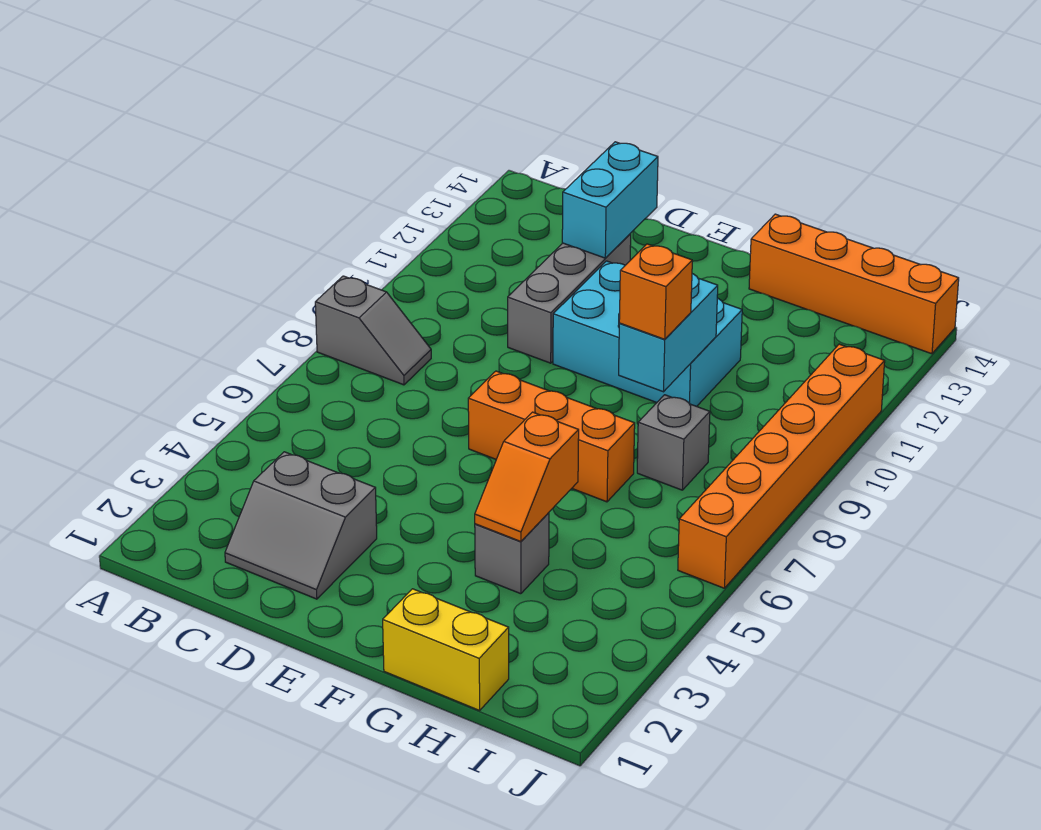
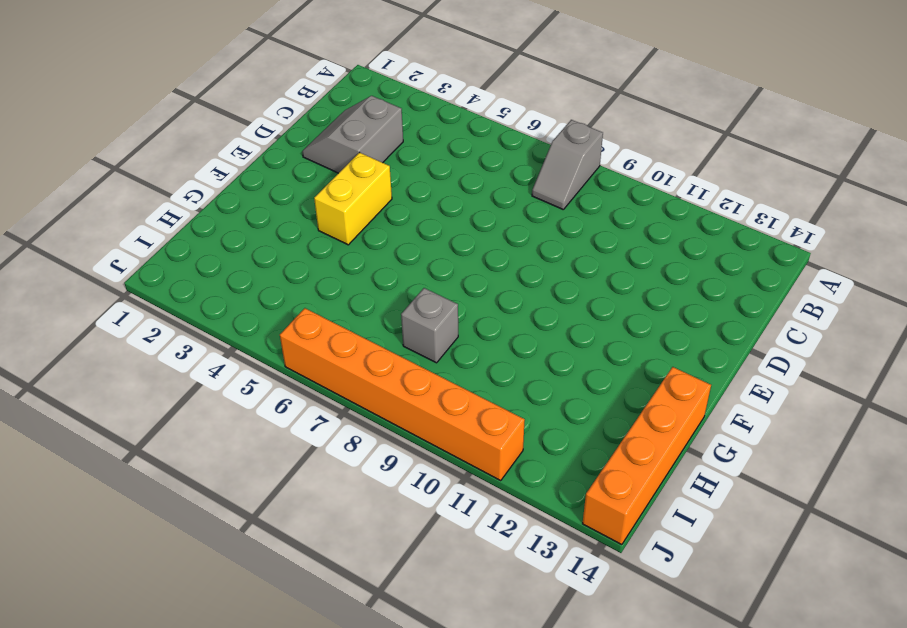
yellow brick E4:F4 level 1 -> yellow brick G1:H1 level 1
none -> grey brick D10:D12 level 1
none -> orange brick E7:G7 level 1
none -> cyan brick E10:G11 level 1

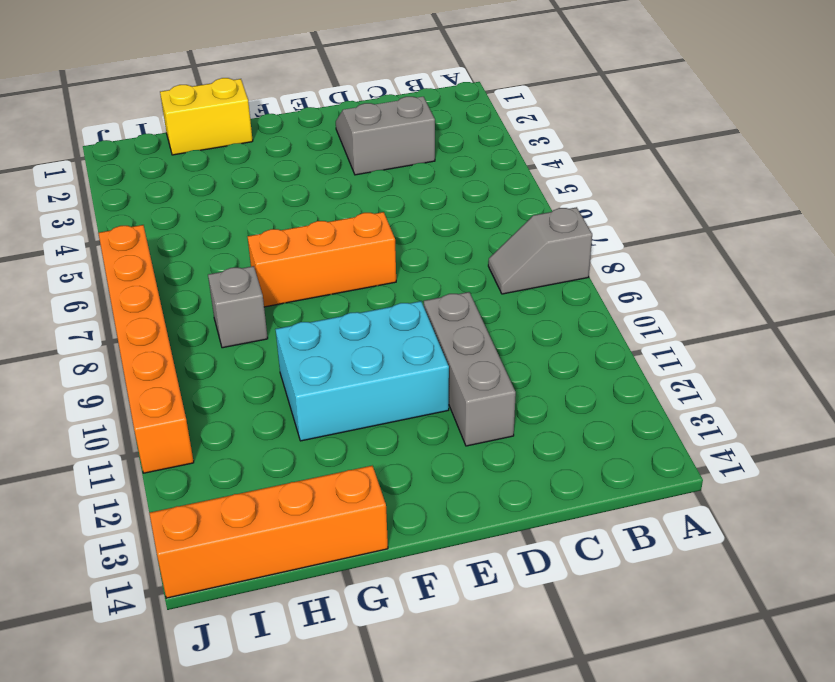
none -> grey brick G4 level 1
none -> cyan brick D12:D13 level 2
none -> orange slope G4:G5 level 2 top 5

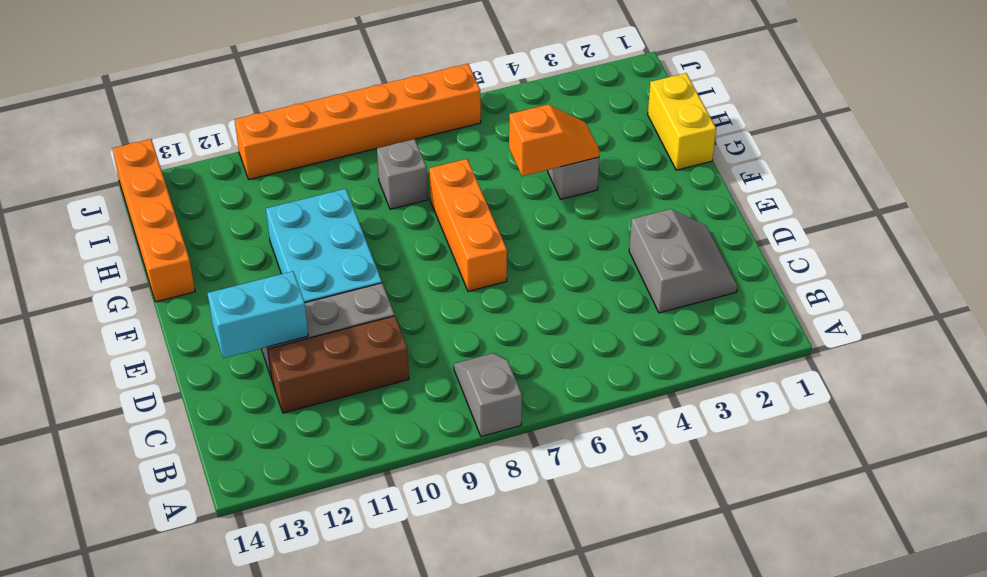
brown brick C10:C12 level 1 -> none
none -> cyan brick G9:G10 level 2
none -> orange brick G9 level 3

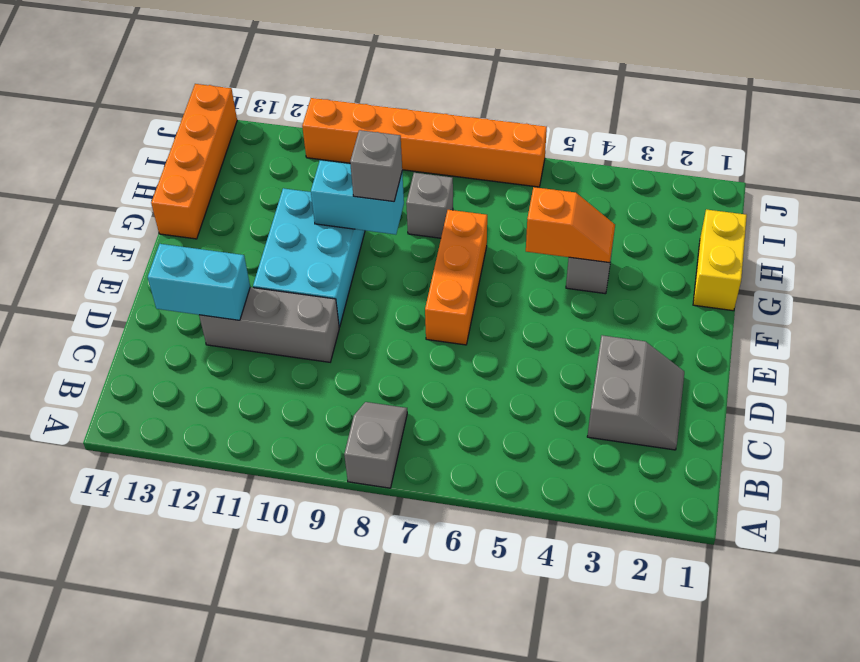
grey brick G9 level 3 -> orange brick G9 level 3

